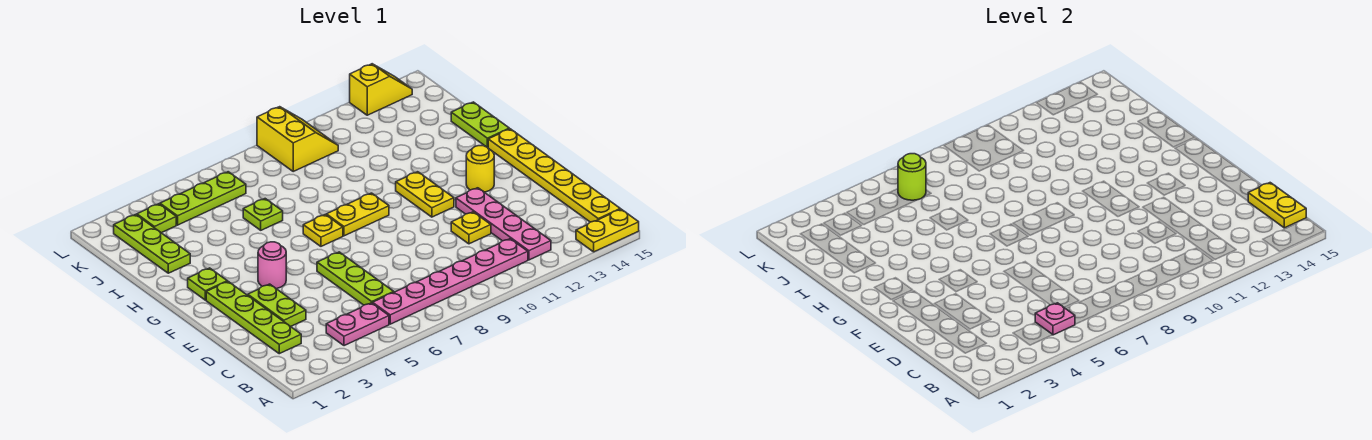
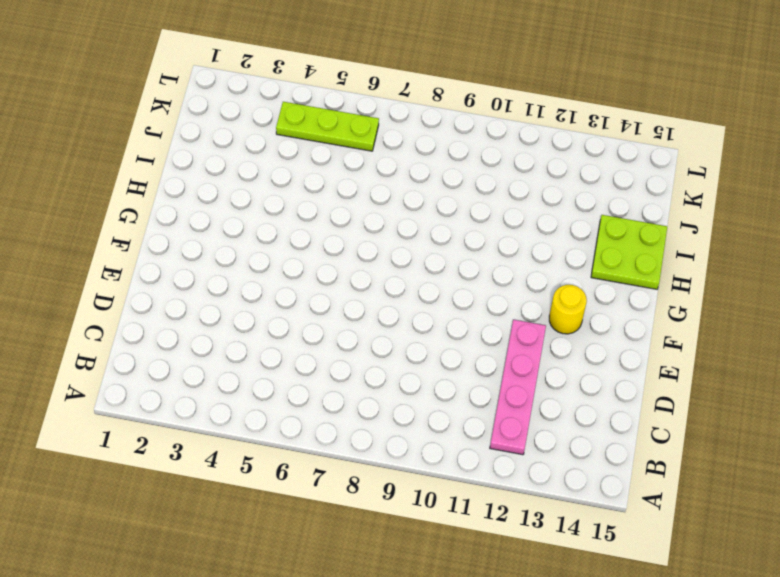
lime plate H14:I15 level 1 -> lime plate H15:I15 level 1
none -> yellow plate A14:A15 level 1
none -> pink plate B4:B5 level 1
none -> pink plate B6:B11 level 1

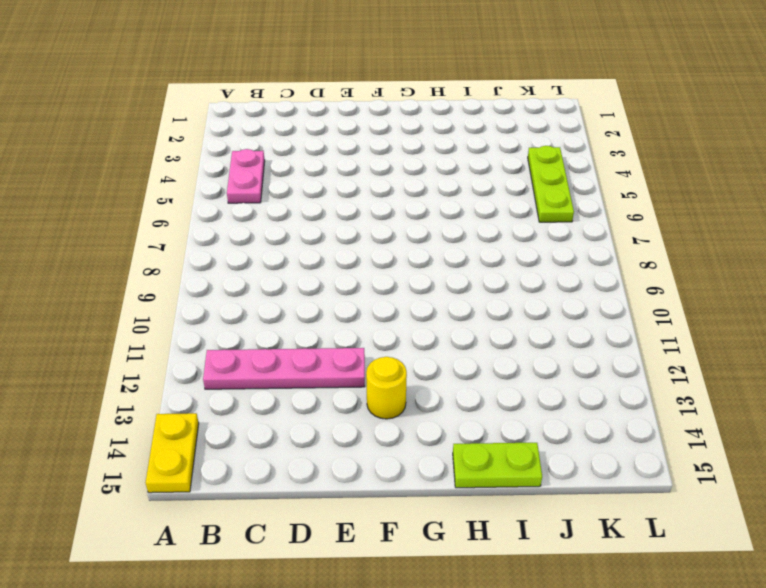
none -> pink plate B6:B11 level 1
none -> yellow plate B15:G15 level 1
none -> lime plate C2:F2 level 1

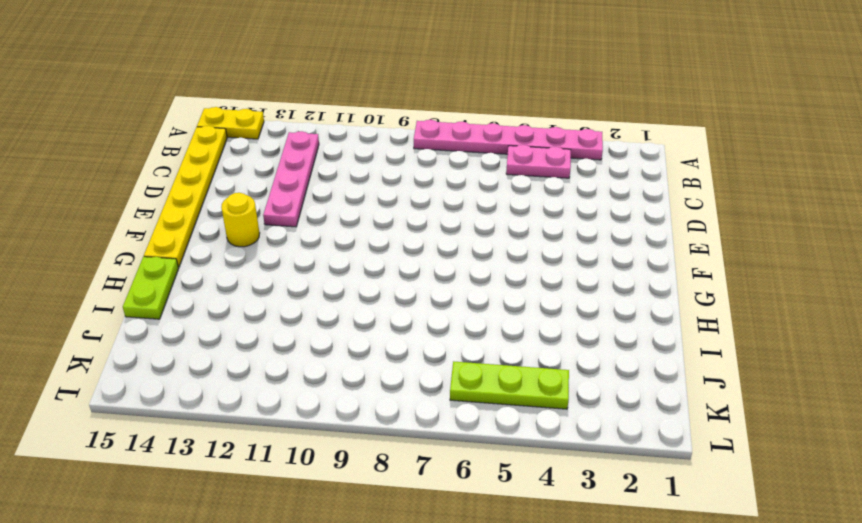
pink plate A3:A8 level 1 -> pink plate B6:B11 level 1
none -> lime plate C2:F2 level 1
none -> lime plate C6:E6 level 1
none -> lime plate D3:E3 level 1

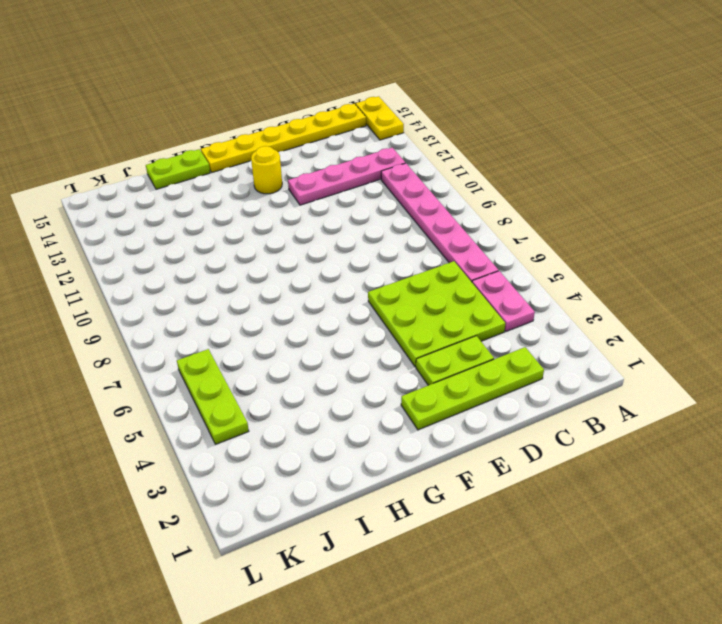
lime plate C4:E6 level 1 -> lime plate C6:E6 level 1
none -> yellow plate D11 level 1
none -> pink round brick F4 level 1
none -> yellow plate F11:G11 level 1

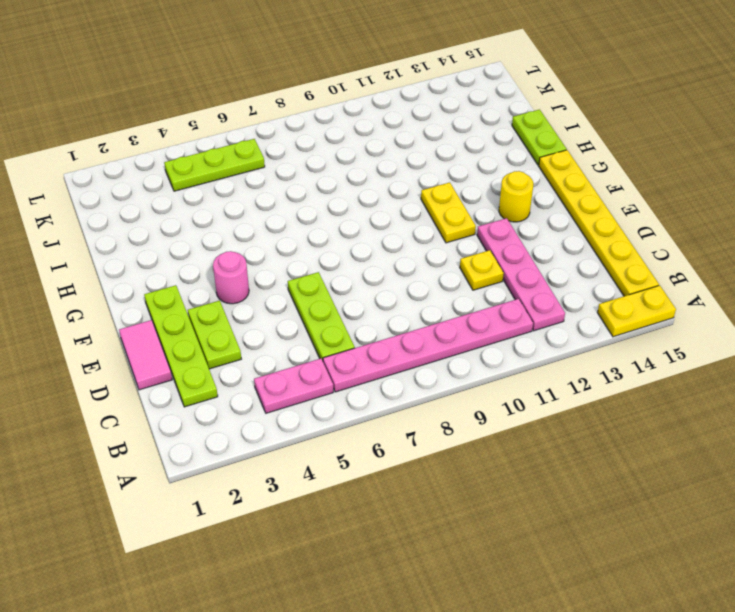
pink tile D1:E1 level 1 -> none
none -> lime plate G2 level 1
none -> yellow plate G7 level 1
none -> yellow plate G8:G9 level 1

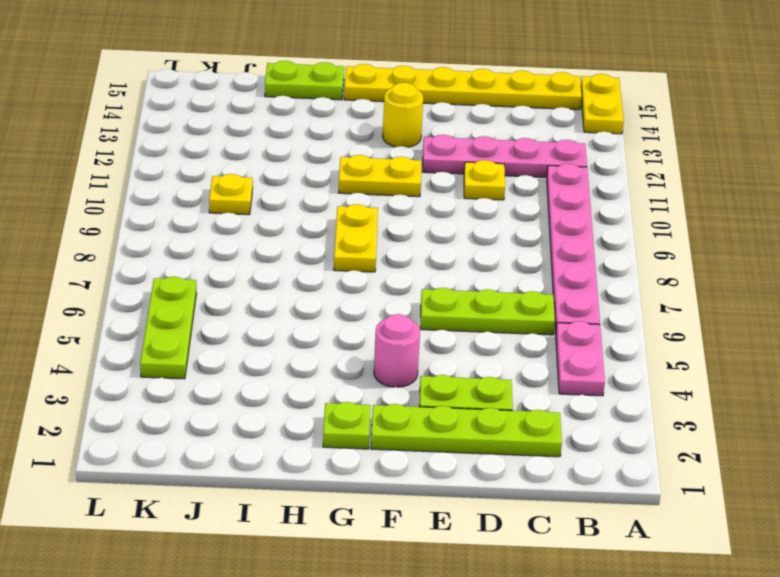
yellow plate J10 level 1 -> yellow plate G7 level 1
none -> lime plate I2:K2 level 1
none -> lime plate I6 level 1
none -> lime plate K3 level 1

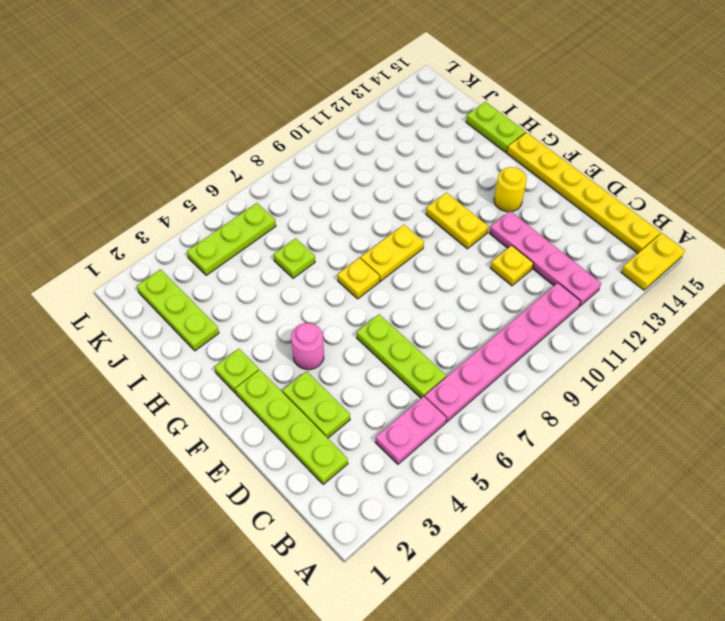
none -> lime plate K3 level 1
none -> yellow slope K9:L10 level 1 top 9
none -> yellow slope L13:L14 level 1 top 13

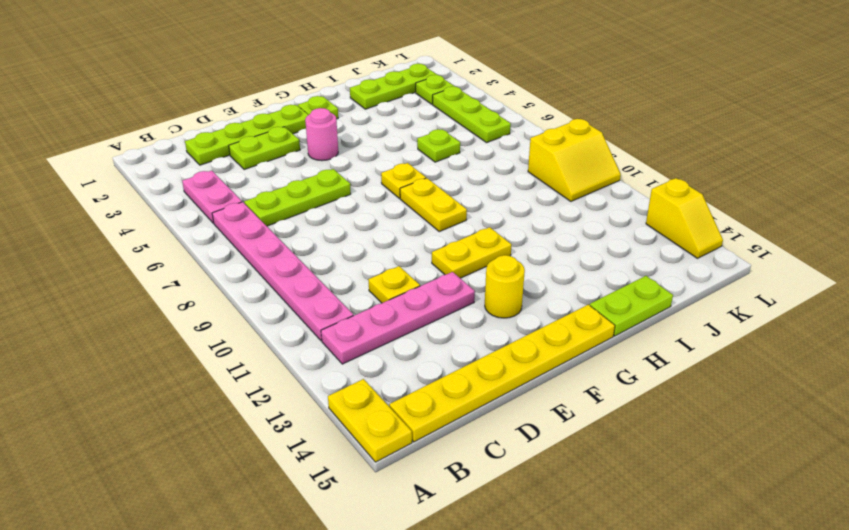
none -> pink plate B5 level 2
none -> yellow plate B15:C15 level 2
none -> lime round brick K6 level 2

